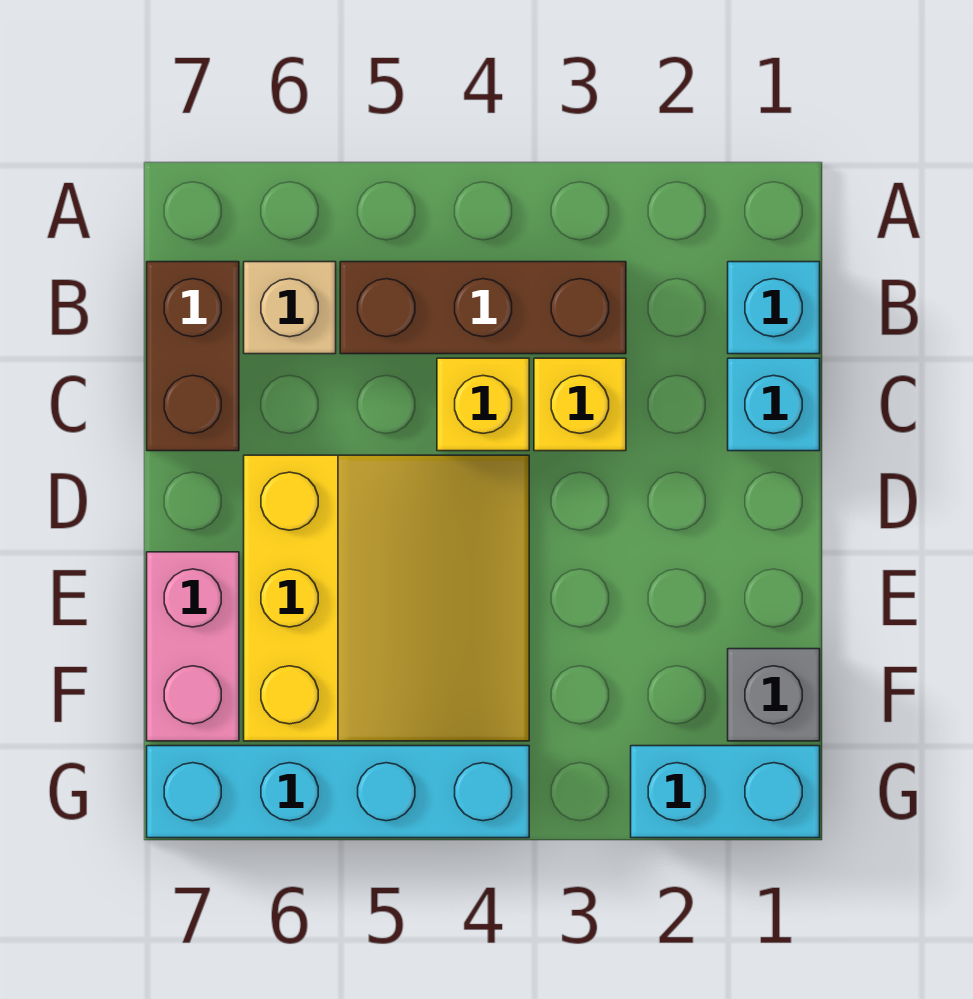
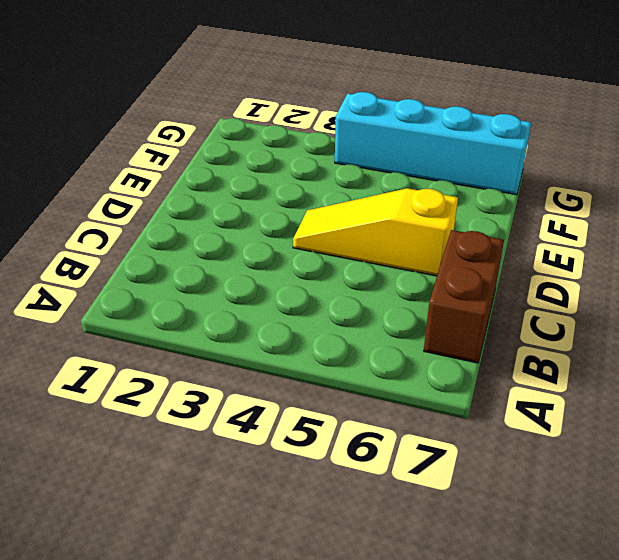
yellow slope D4:D6 level 1 top 6 -> yellow slope D4:F6 level 1 top 6
none -> cyan brick B1 level 1
none -> brown brick B3:B5 level 1
none -> tan brick B6 level 1

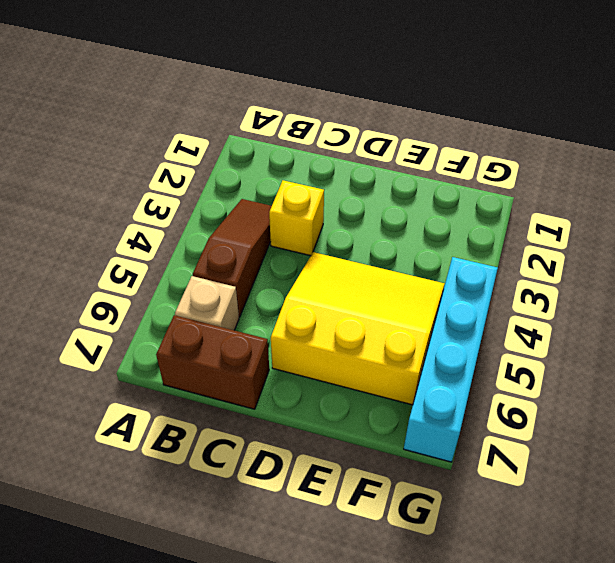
brown slope B3:B5 level 1 top 5 -> brown brick B3:B5 level 1
none -> cyan brick B1 level 1
none -> cyan brick C1 level 1
none -> yellow brick C4 level 1

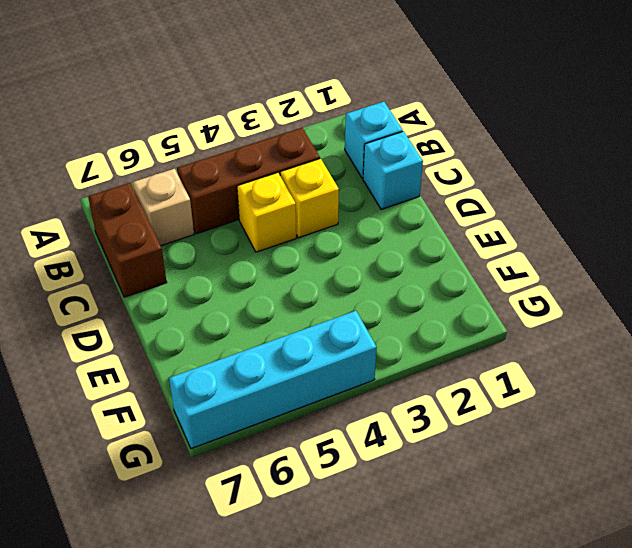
none -> yellow slope D4:F6 level 1 top 6
none -> pink brick E7:F7 level 1
none -> grey brick F1 level 1

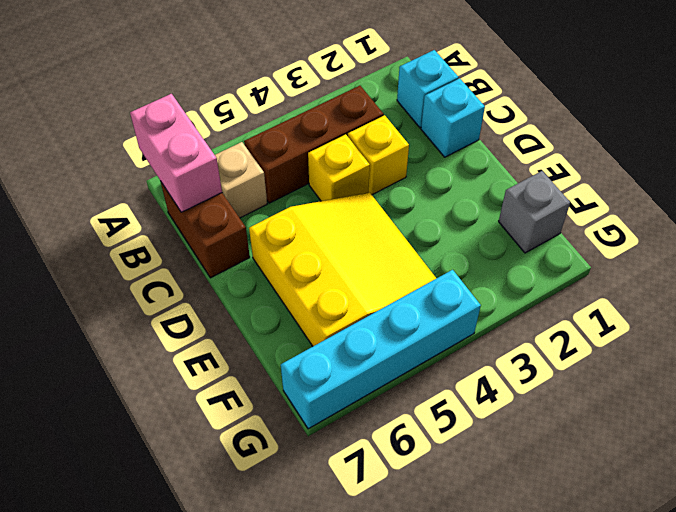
pink brick A7:B7 level 2 -> pink brick E7:F7 level 1
none -> cyan brick G1:G2 level 1

